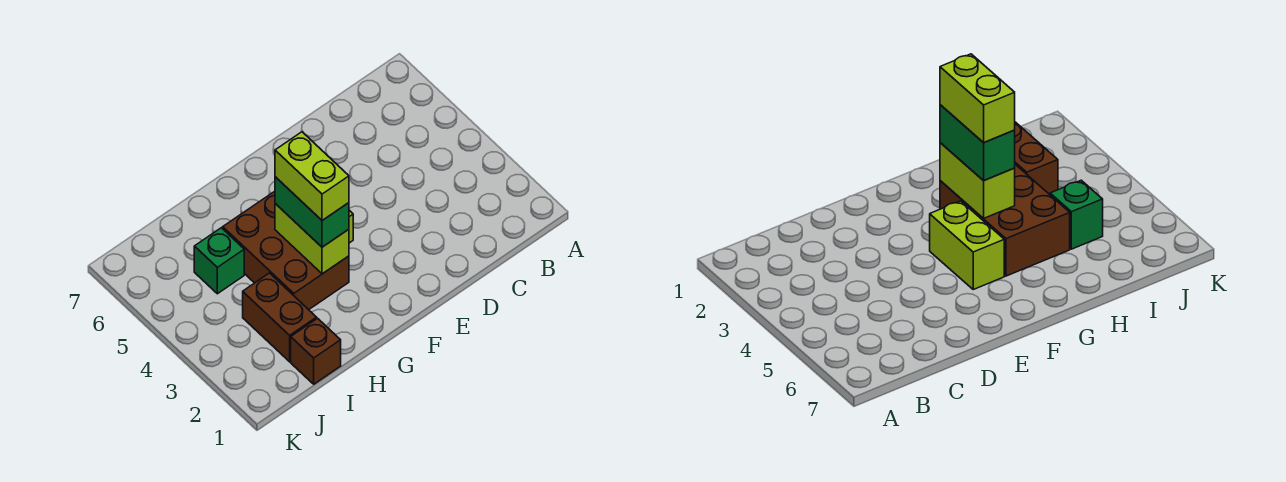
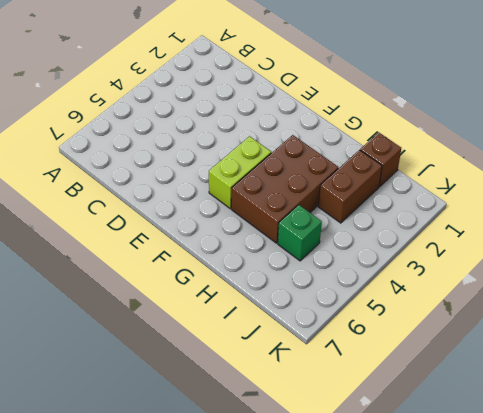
none -> lime brick G3:G4 level 2
none -> green brick G3:G4 level 3

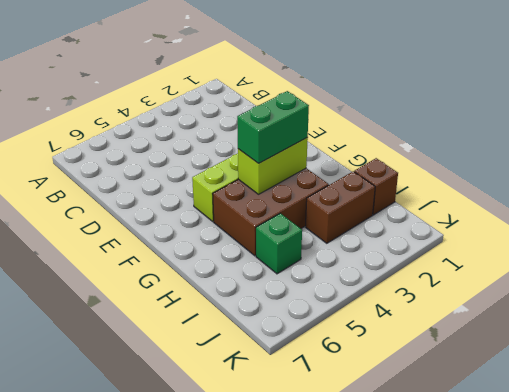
none -> lime brick G3:G4 level 4

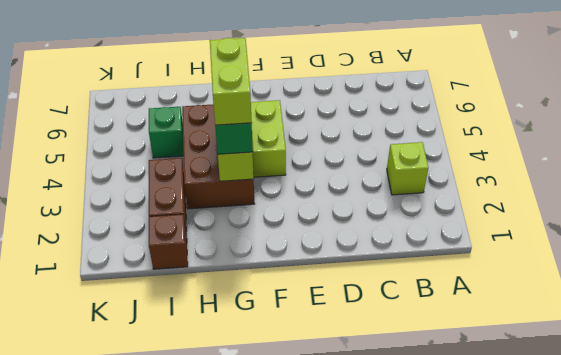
lime brick B3 level 1 -> none

